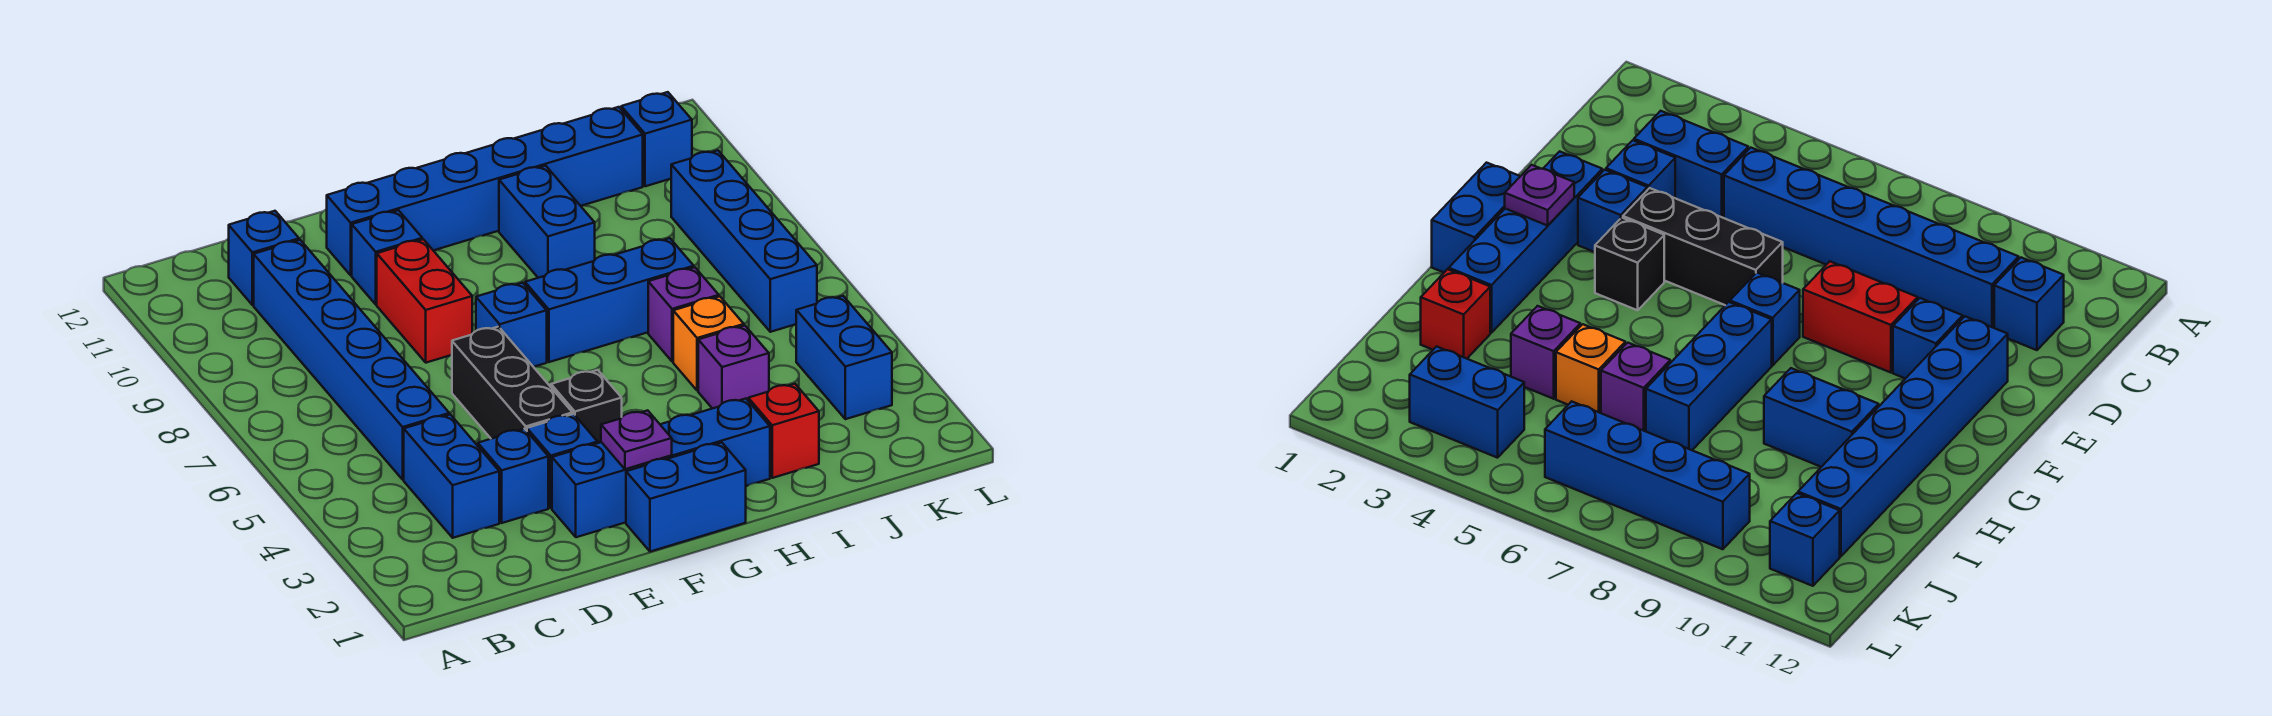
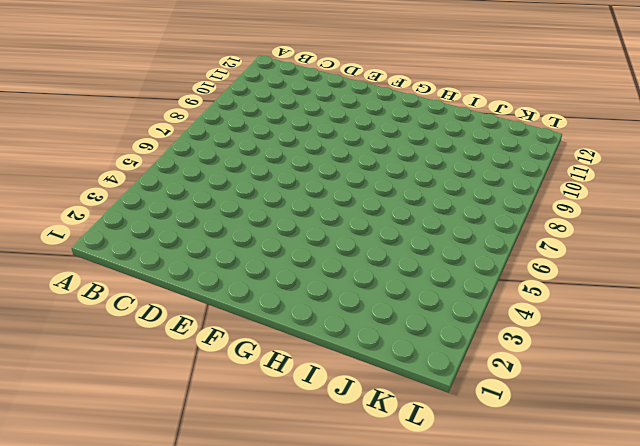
none -> blue brick C3:C4 level 1
none -> blue brick C5:C10 level 1
none -> blue brick C11 level 1

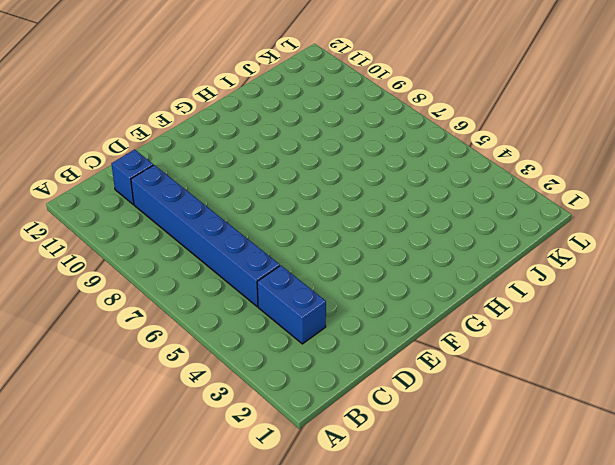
none -> blue brick D3 level 1
none -> blue brick E2:H2 level 1
none -> blue brick E3 level 1

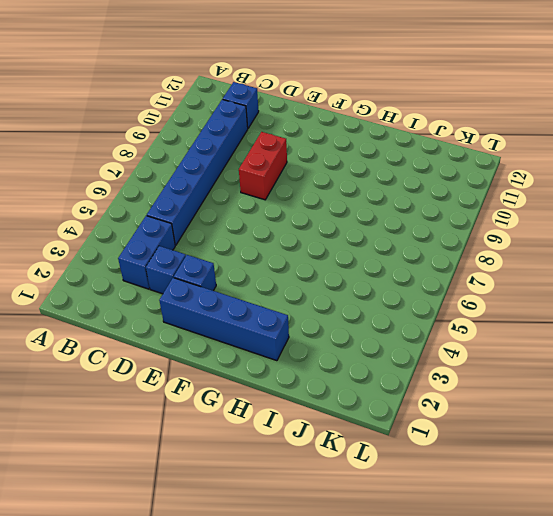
none -> black brick E4:E6 level 1
none -> blue brick E10 level 1
none -> blue brick E11:J11 level 1

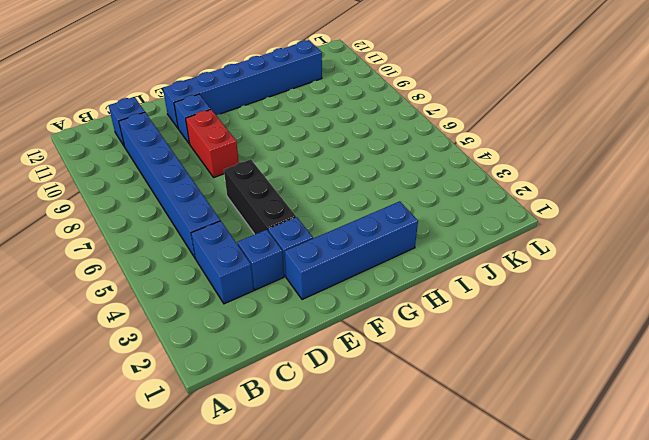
none -> blue brick F1:G1 level 1
none -> black brick F4 level 1
none -> blue brick F7 level 1

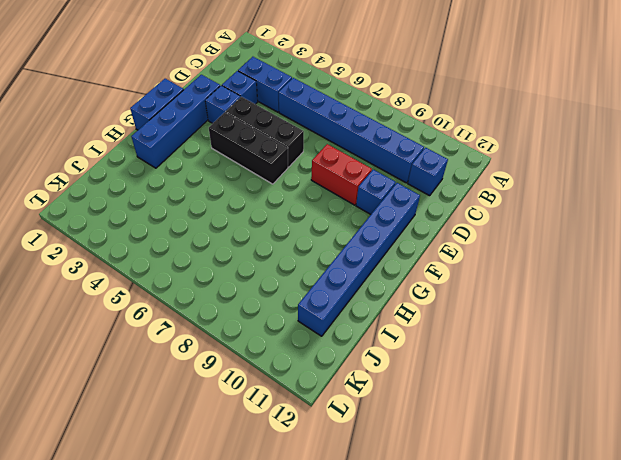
black brick F4:F6 level 1 -> black brick F4 level 1
none -> blue brick F7 level 1
none -> blue brick G7:I7 level 1
none -> blue brick H9:H10 level 1

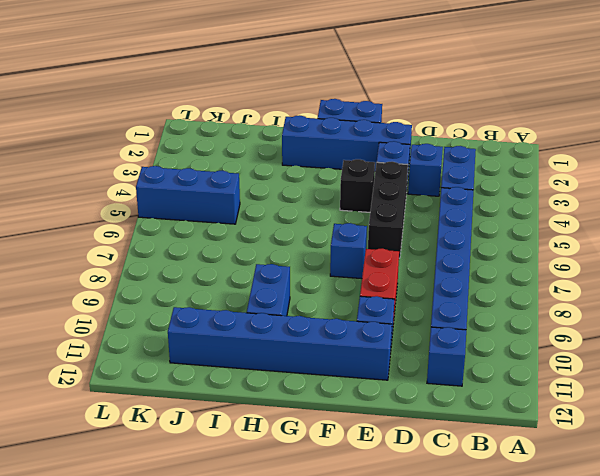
blue brick J5:L5 level 1 -> blue brick G7:I7 level 1
none -> red brick I2 level 1
none -> purple brick I4 level 1
none -> orange brick I5 level 1

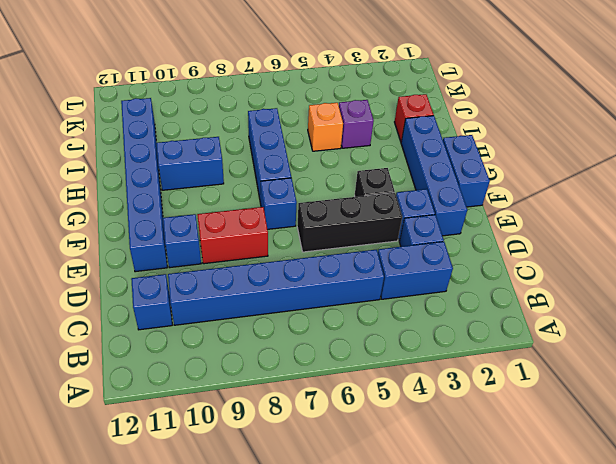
none -> purple brick I6 level 1
none -> blue brick K3:K4 level 1
none -> blue brick K6:K9 level 1

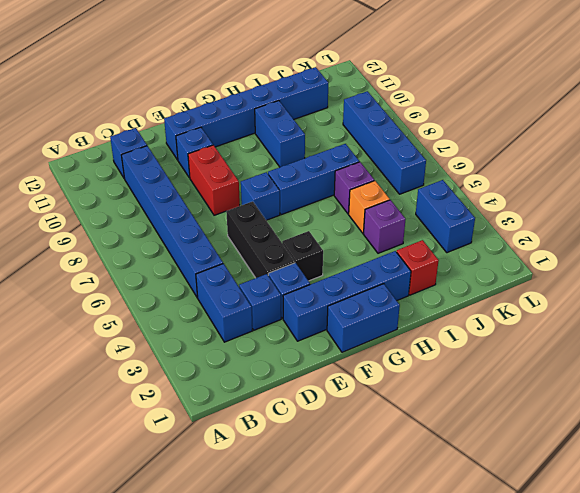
none -> blue brick K11 level 1
none -> purple plate F2 level 2

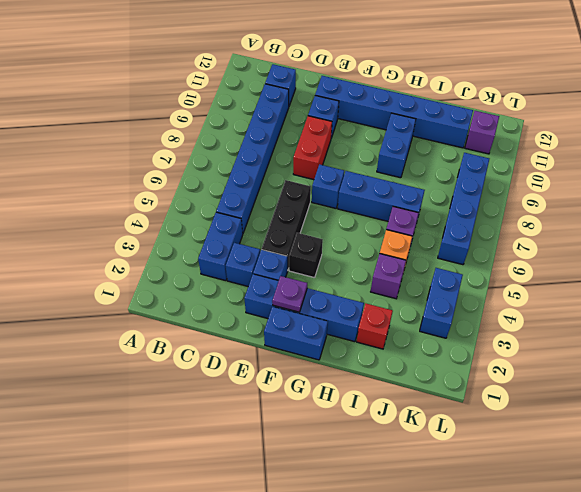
purple brick K11 level 1 -> blue brick K11 level 1

